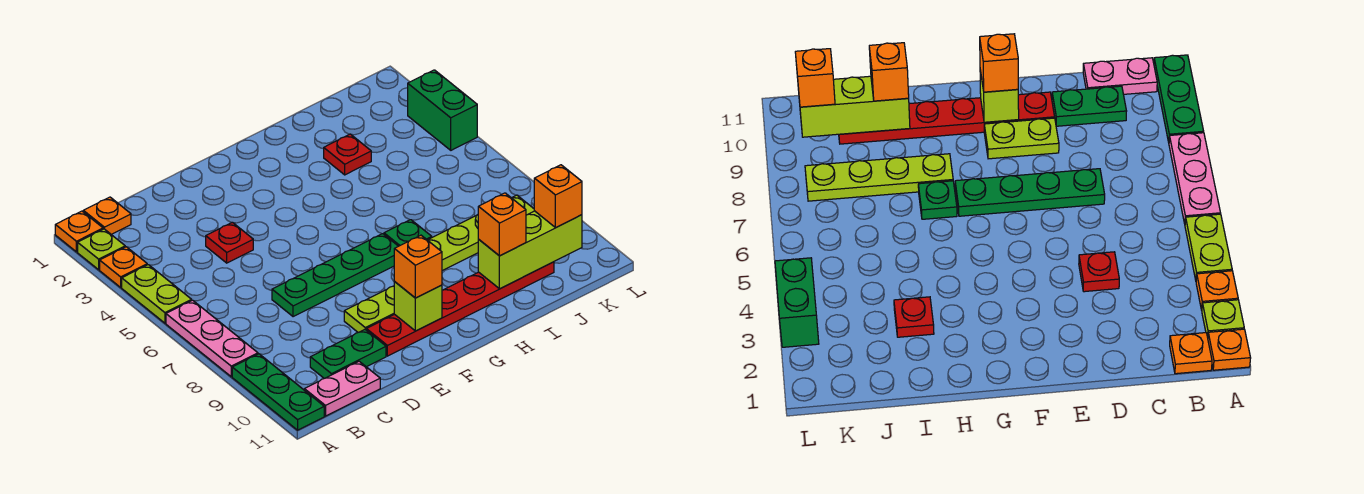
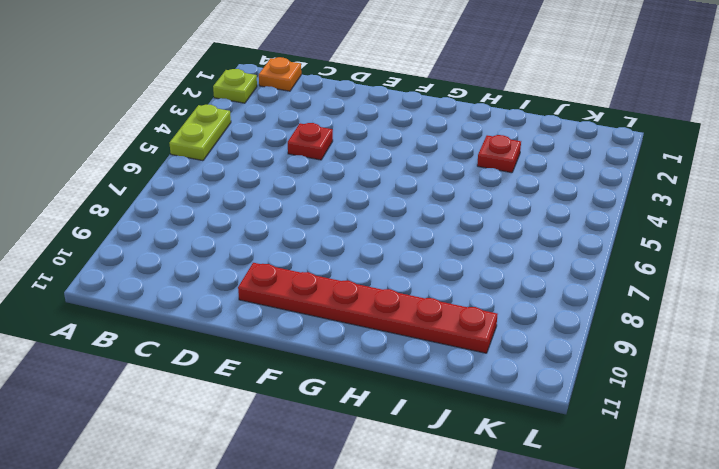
none -> orange plate A1 level 1
none -> orange plate A3 level 1
none -> pink plate A6:A8 level 1

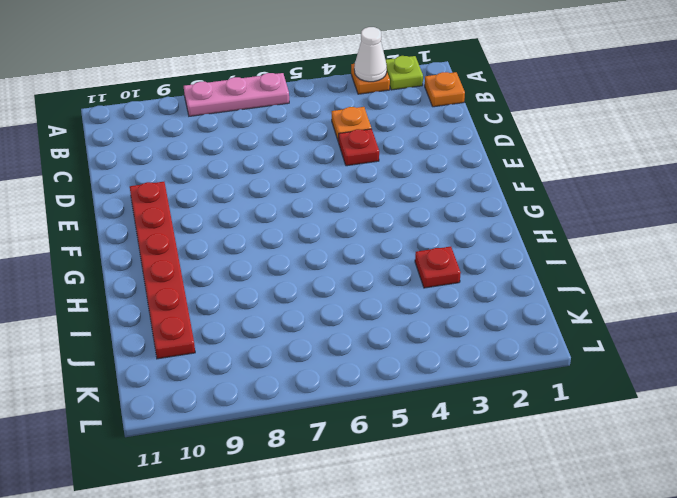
white cone A3 level 2 -> none
orange plate C4 level 1 -> orange plate A1 level 1
none -> lime plate A4:A5 level 1
none -> green plate A9:A11 level 1
none -> pink plate B11:C11 level 1

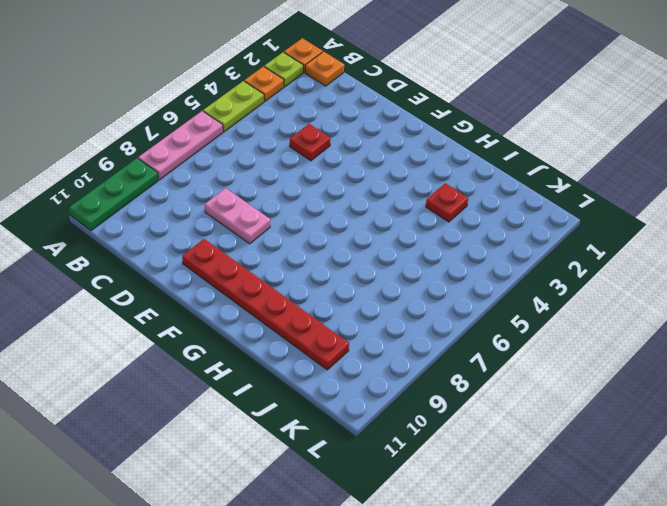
pink plate D8:E8 level 1 -> pink plate B11:C11 level 1
none -> green plate C10:D10 level 1
none -> green plate D7:G7 level 1
none -> lime plate E9:F9 level 1

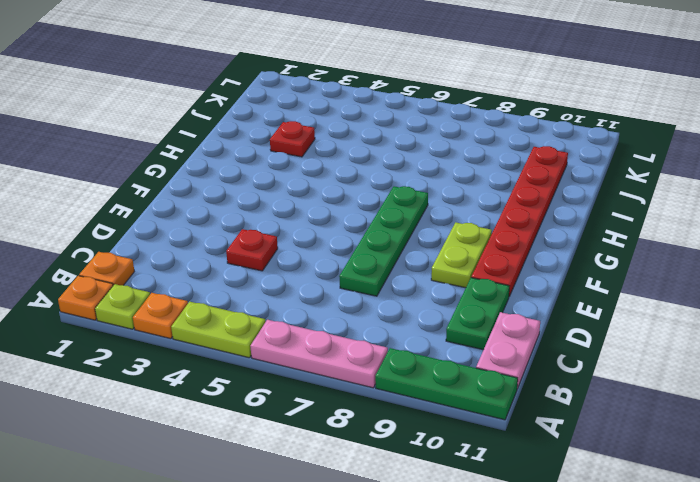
none -> green plate H7 level 1
none -> lime plate H8:K8 level 1
none -> green brick L3:L4 level 1

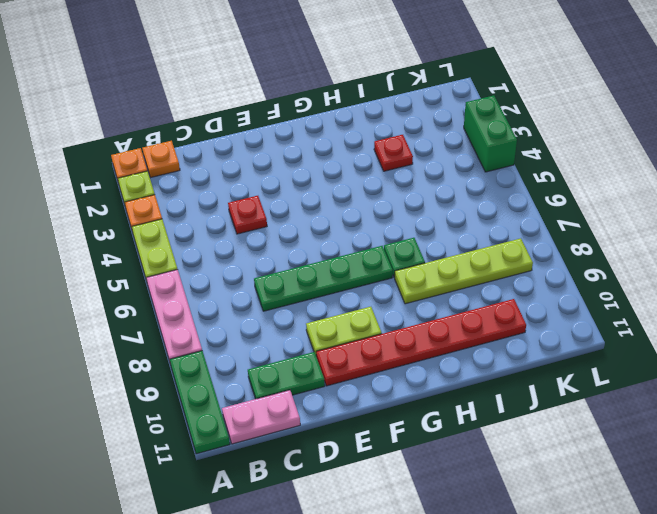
none -> lime brick F10 level 2
none -> lime brick I10:K10 level 2
none -> orange brick F10 level 3

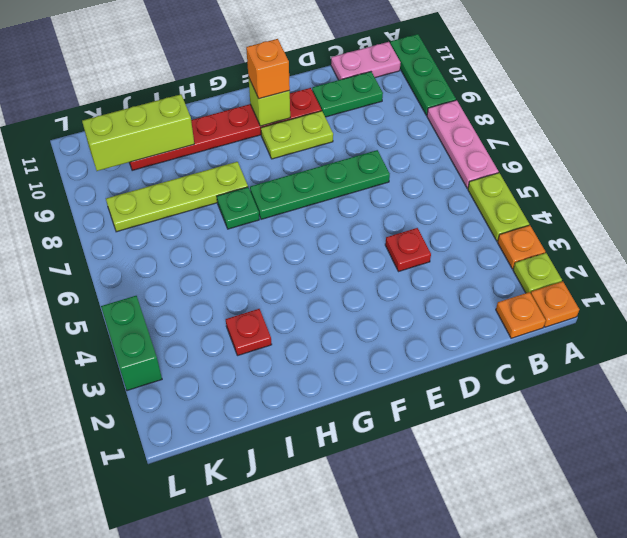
none -> orange brick I10 level 3
none -> orange brick K10 level 3

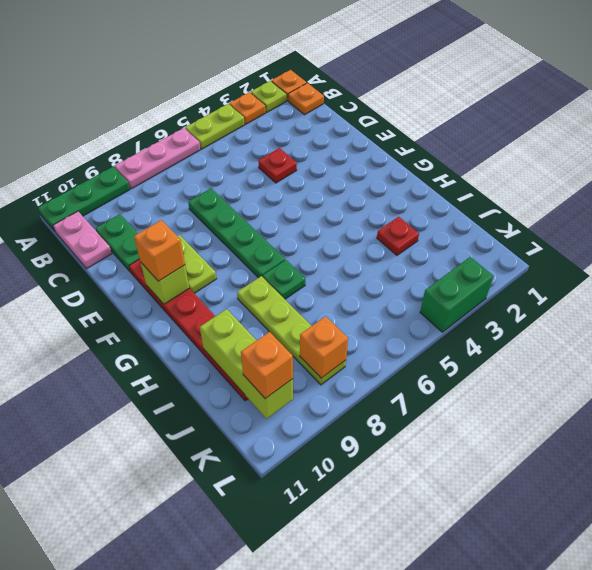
orange brick K8 level 2 -> orange brick I10 level 3

